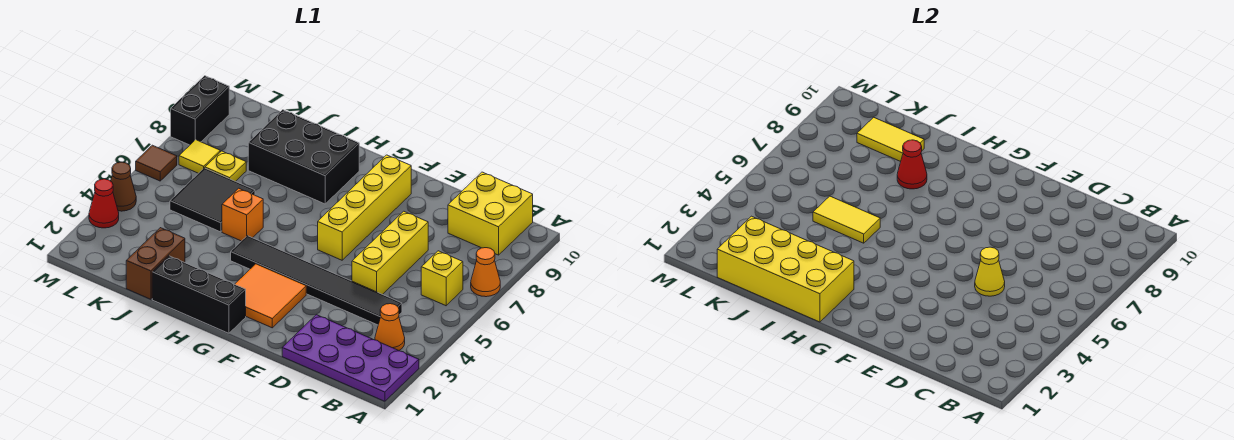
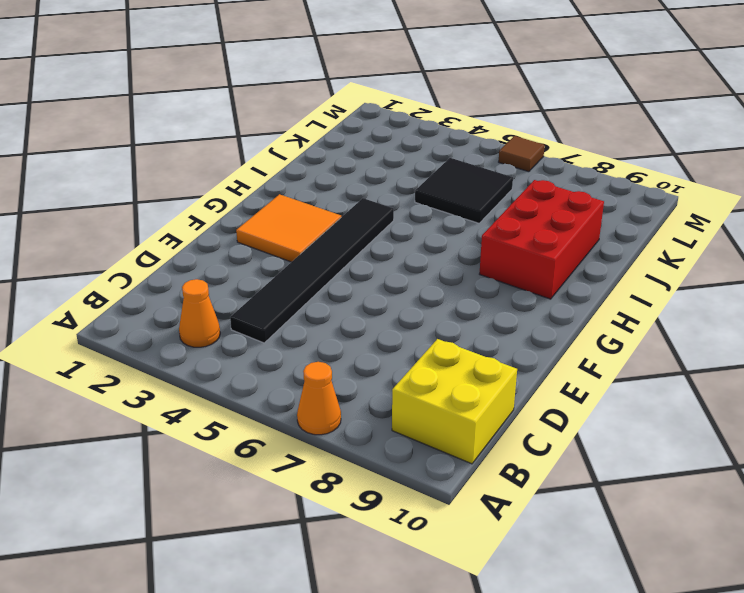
red brick H8:J9 level 1 -> black brick H8:J9 level 1
none -> purple plate A1:D2 level 1
none -> yellow brick B6 level 1
none -> yellow brick D5:D7 level 1

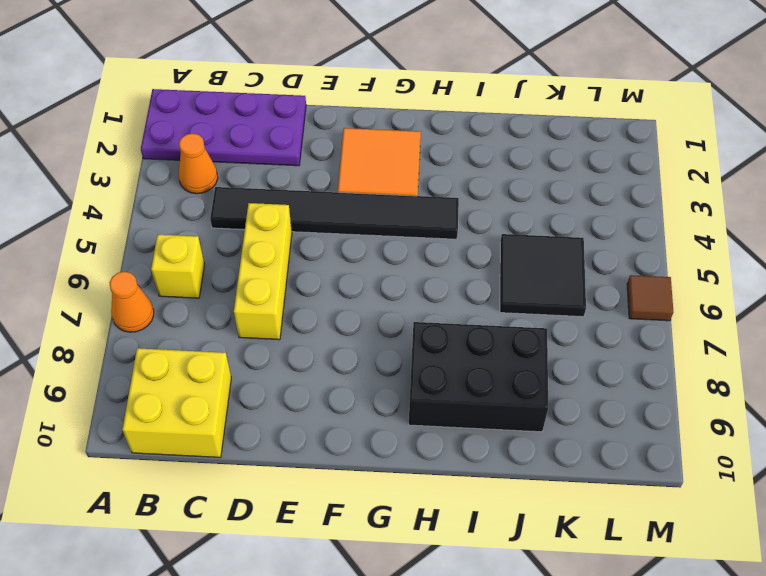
none -> yellow brick F6:F9 level 1
none -> black brick G1:I1 level 1
none -> orange brick I5 level 1

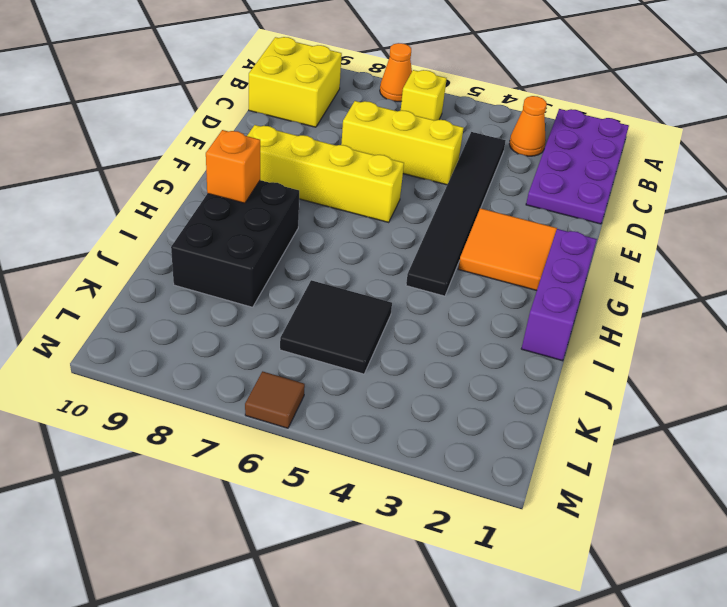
purple brick G1:I1 level 1 -> black brick G1:I1 level 1
orange brick H9 level 2 -> orange brick I5 level 1
none -> brown brick J1:J2 level 1
none -> yellow plate K7 level 1
none -> yellow tile L7 level 1

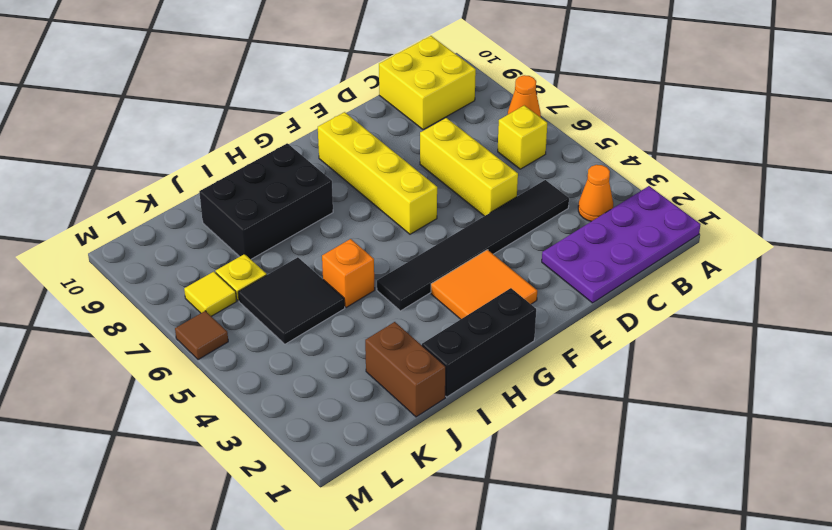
none -> red cone M3 level 1
none -> brown cone M4 level 1
none -> black brick M8:M9 level 1

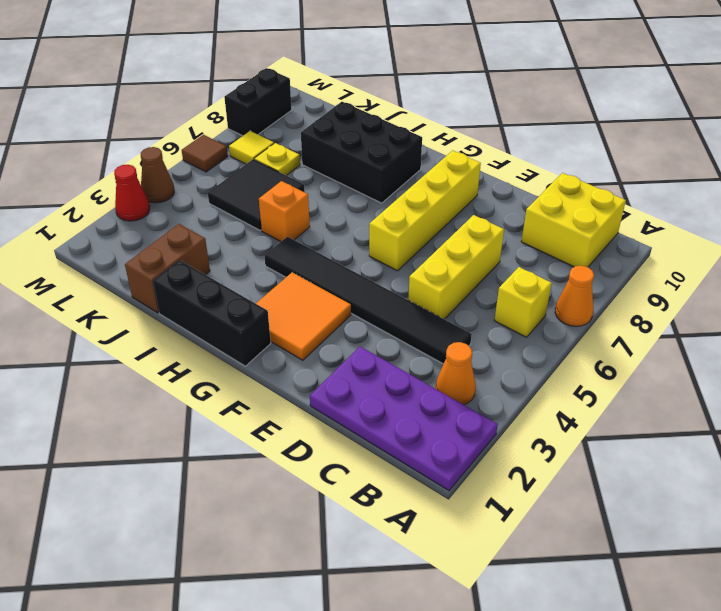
none -> yellow cone D5 level 2
none -> yellow brick H1:K2 level 2
none -> yellow tile I5:J5 level 2

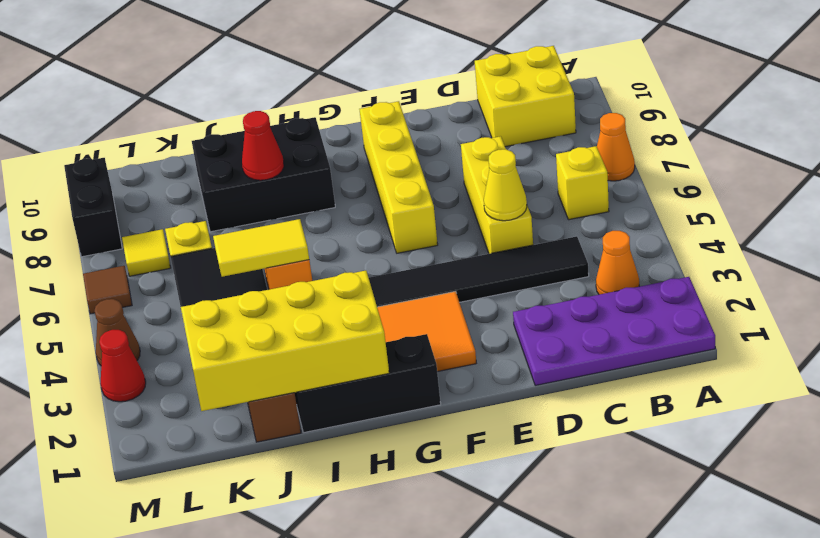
none -> yellow tile J9:K9 level 2

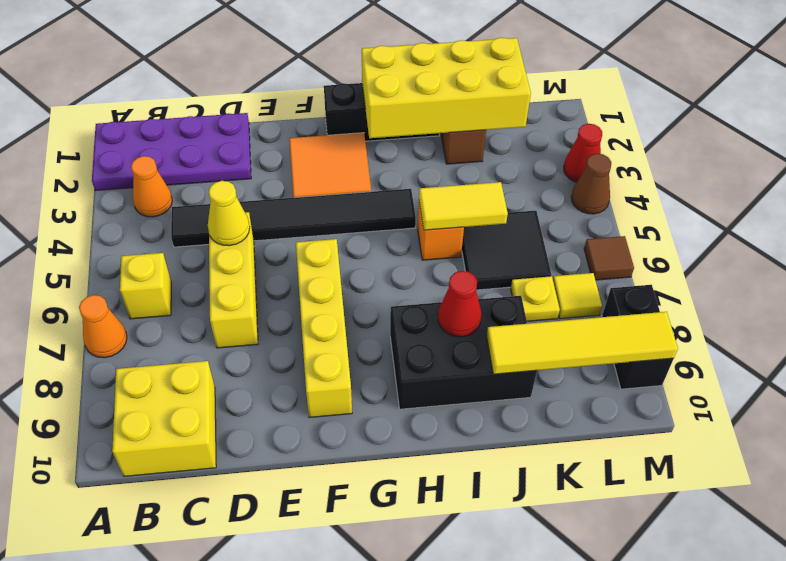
yellow tile J9:M9 level 2 -> yellow tile J9:K9 level 2

